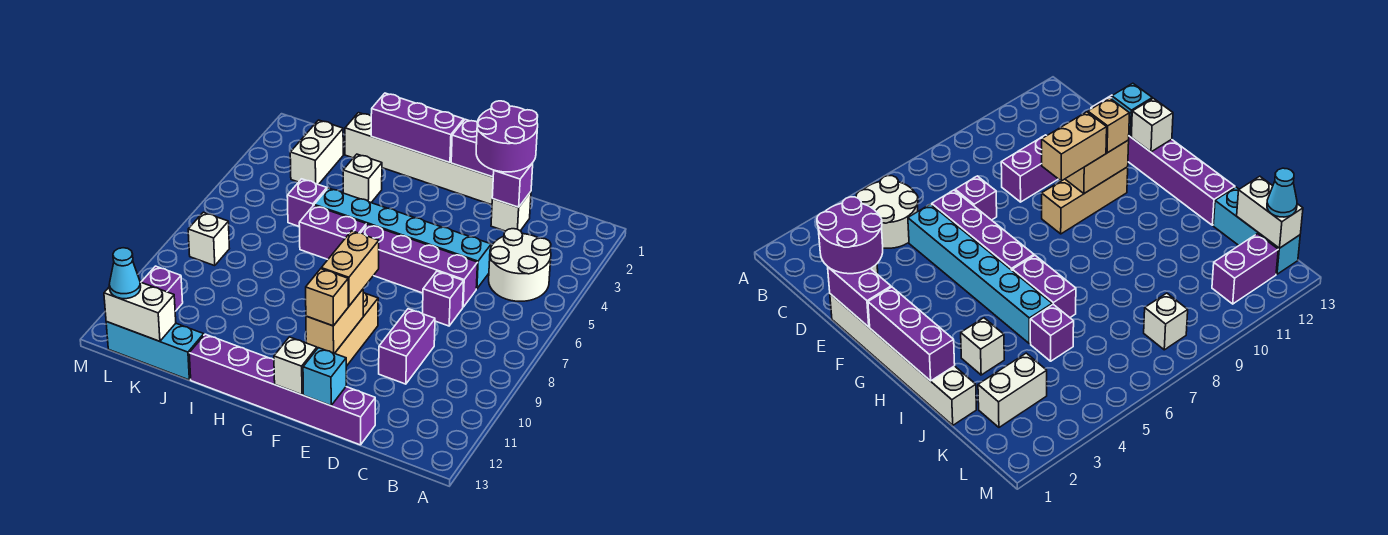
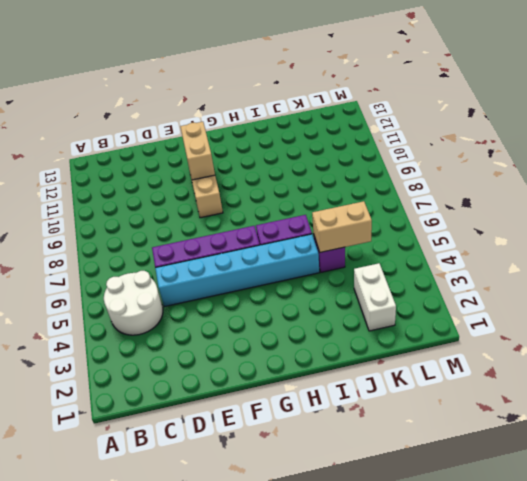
tan brick J5:K5 level 2 -> tan brick F9:F10 level 3
none -> white brick D2 level 1
none -> purple brick D7 level 1
none -> purple brick D9:D10 level 1

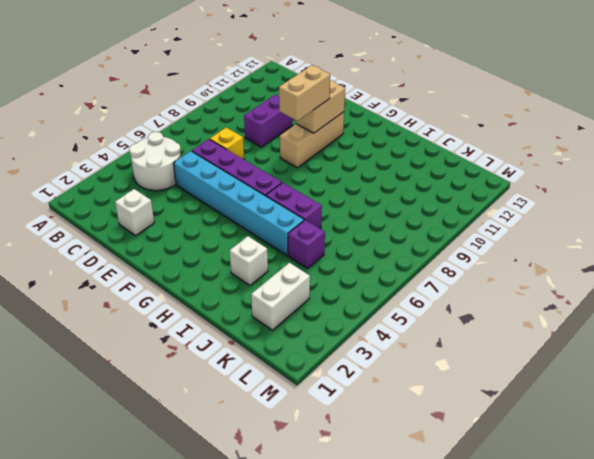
yellow brick D7 level 1 -> purple brick D7 level 1
none -> purple brick D13:I13 level 1
none -> white brick E1:J1 level 1
none -> cyan brick J13:L13 level 1

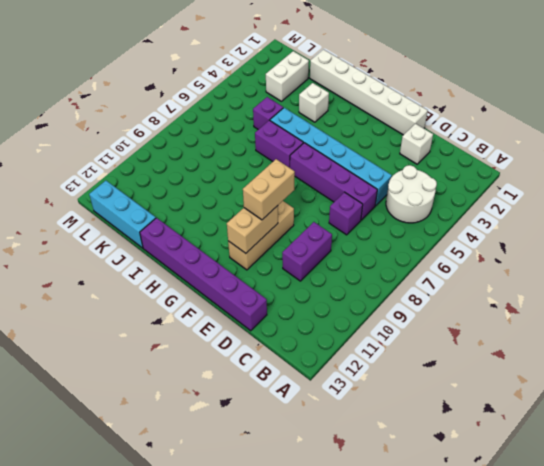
none -> white brick L8 level 1
none -> purple brick L11:L12 level 1
none -> purple brick D2 level 2

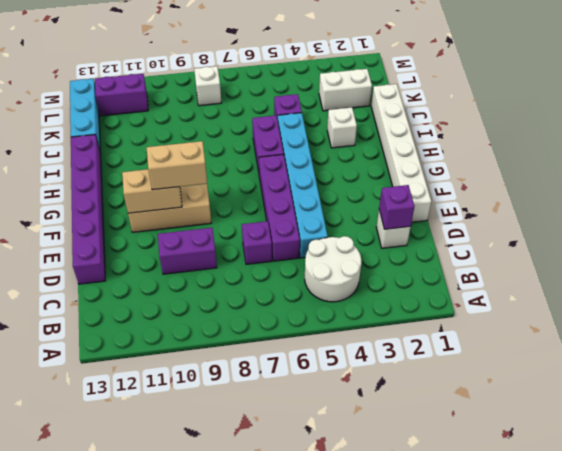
none -> purple brick E1:F1 level 2
none -> cyan brick E13 level 2
none -> white brick F13 level 2

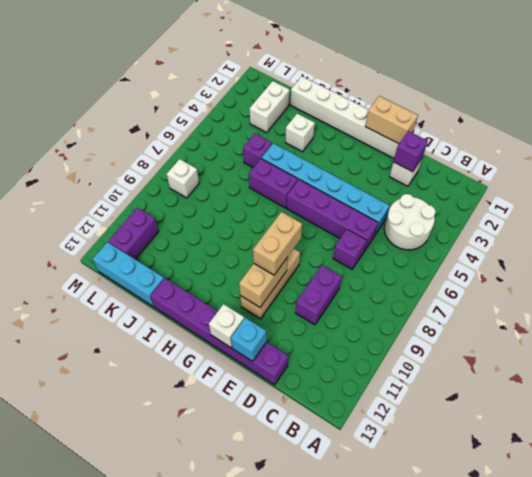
tan brick E1:F1 level 2 -> purple brick E1:F1 level 2
none -> purple brick G1:I1 level 2
none -> white brick K13:L13 level 2
none -> purple round brick D1:E2 level 3

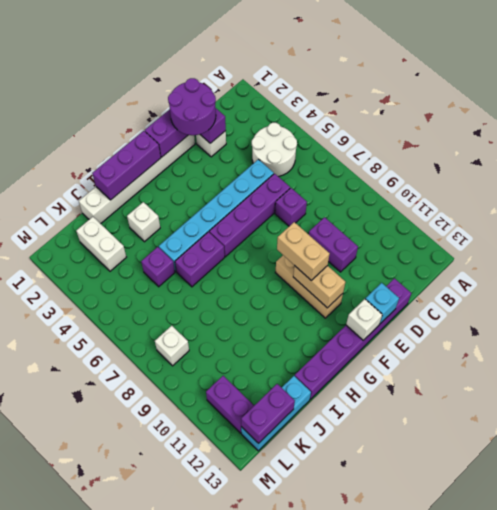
purple brick K13:L13 level 2 -> white brick K13:L13 level 2
none -> tan brick F11 level 3
none -> cyan cone L13 level 3

